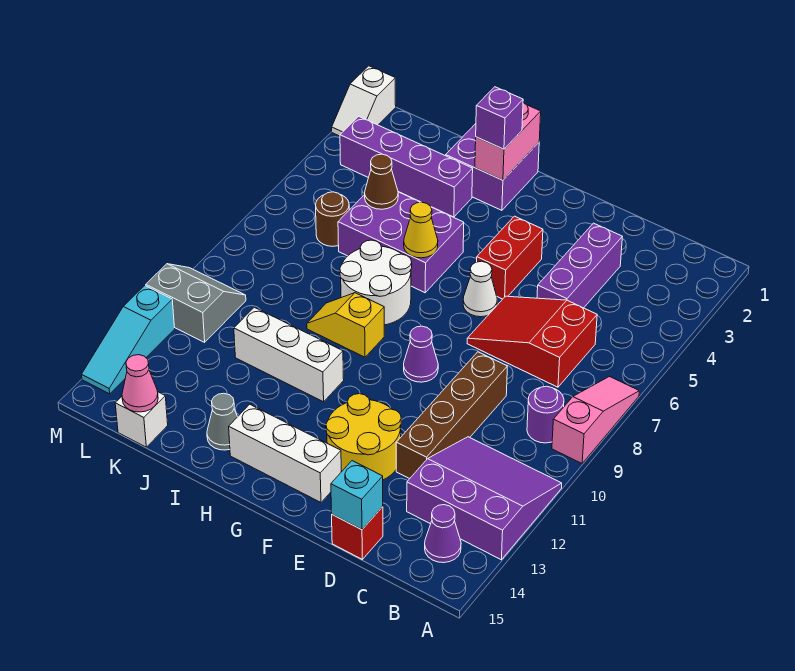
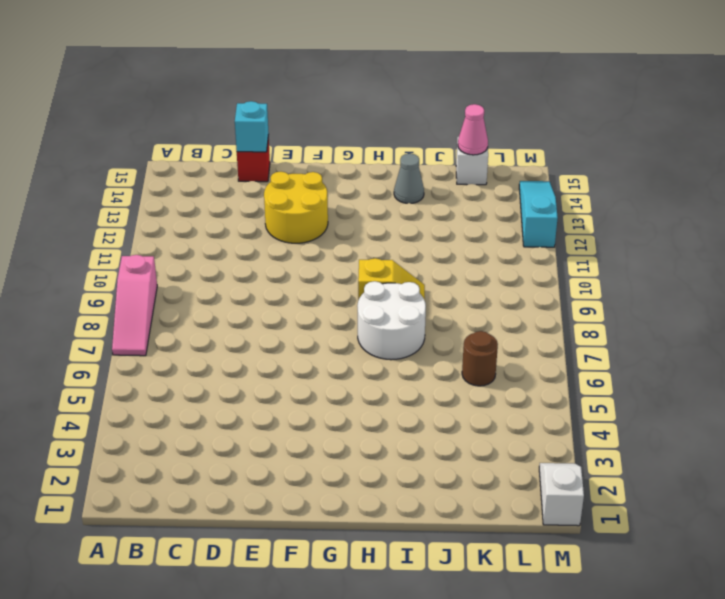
none -> purple slope A11:C13 level 1 top 13
none -> purple round brick B9 level 1
none -> purple cone B14 level 1
none -> red slope C6:E7 level 1 top C

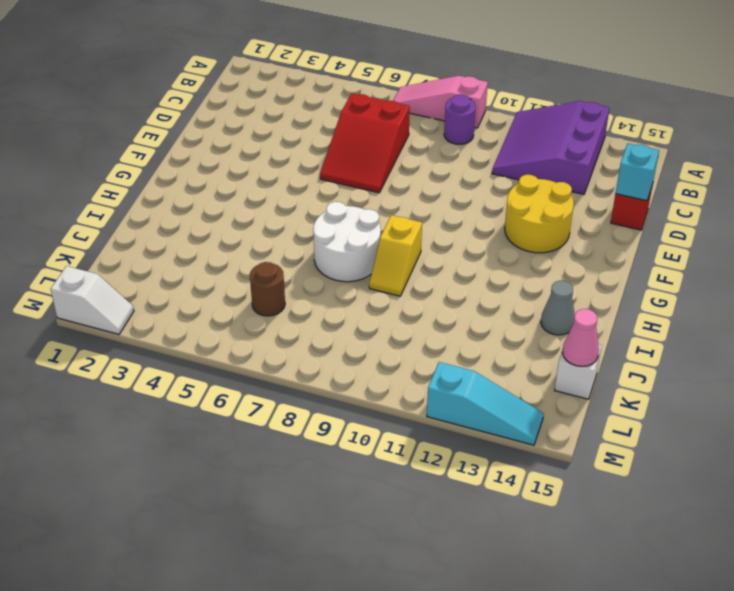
none -> purple cone B14 level 1
none -> purple brick D3:D5 level 1
none -> brown brick D9:D12 level 1
none -> red brick F4:F5 level 1

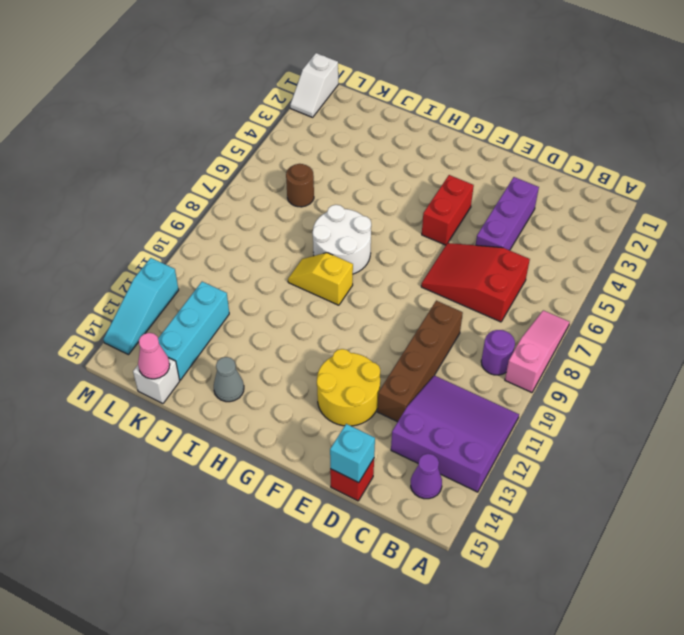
cyan brick K12:K14 level 1 -> none
none -> white cone F6 level 1
none -> purple cone F9 level 1
none -> white brick F14:H14 level 1
none -> purple brick H1:I2 level 1

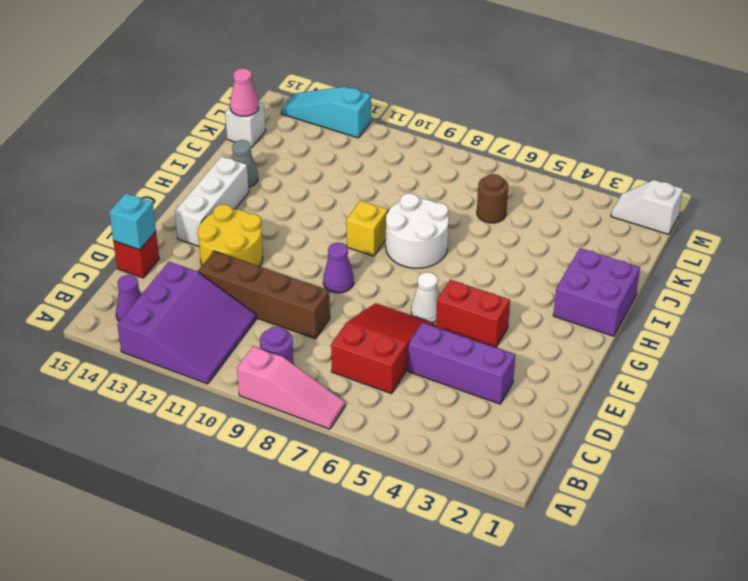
none -> purple brick H5:J6 level 1
none -> white brick H11:J11 level 1
none -> purple brick I3:L3 level 1
none -> grey slope L10:M11 level 1 top 11

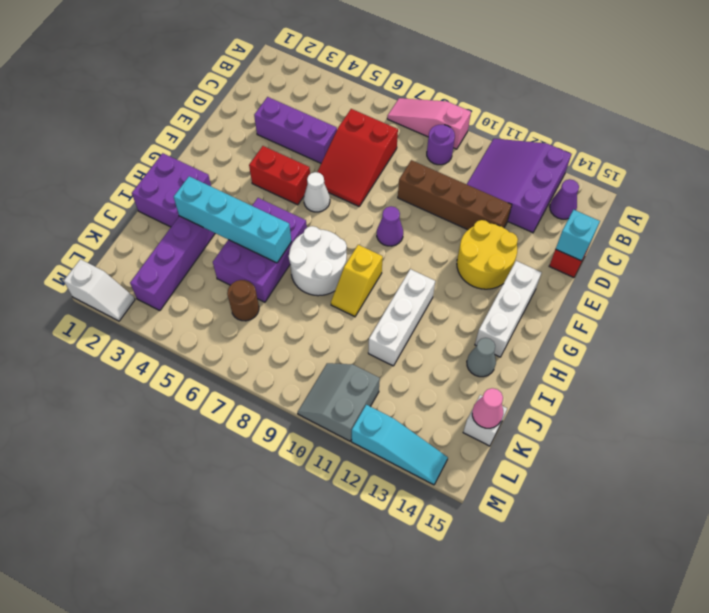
cyan brick I3:I6 level 2 -> none
none -> pink brick H1:H2 level 2
none -> yellow cone H6 level 2
none -> brown cone J5 level 2
none -> purple brick H2 level 3

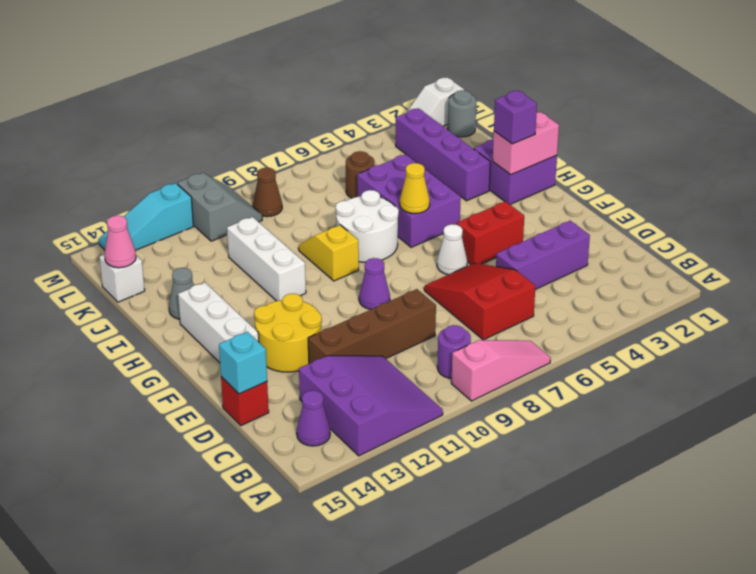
grey round brick L1 level 1 -> none
brown cone L9 level 1 -> brown cone J5 level 2

